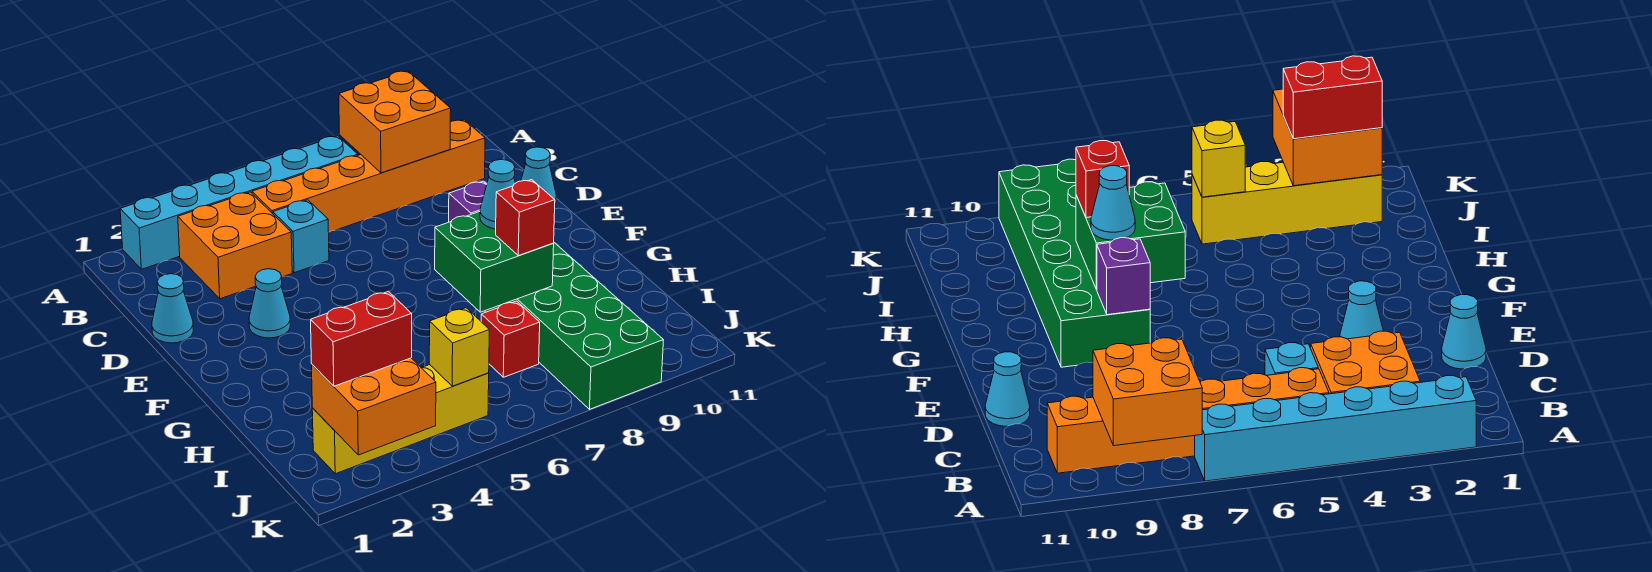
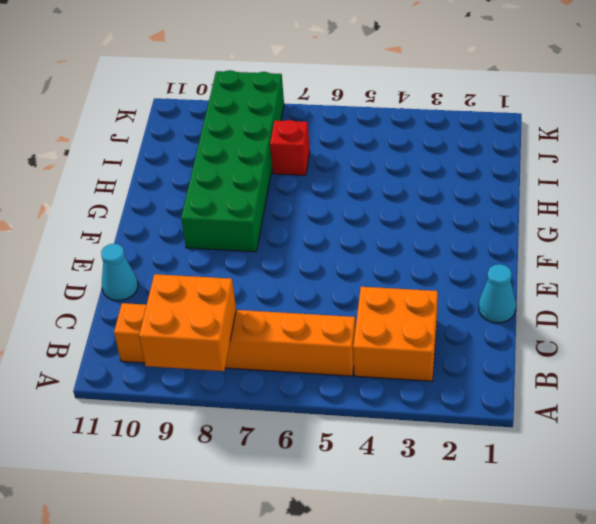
none -> cyan brick A2:A7 level 1
none -> cyan brick C5 level 1
none -> cyan cone E3 level 1

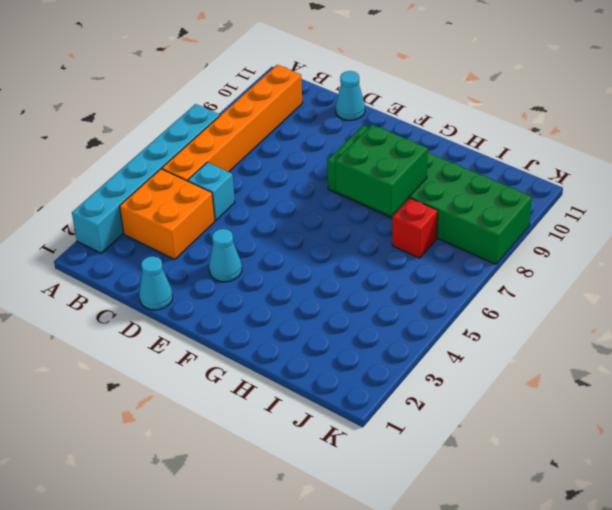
none -> yellow brick J2:J5 level 1
none -> orange brick A8:B9 level 2
none -> purple brick F8 level 2

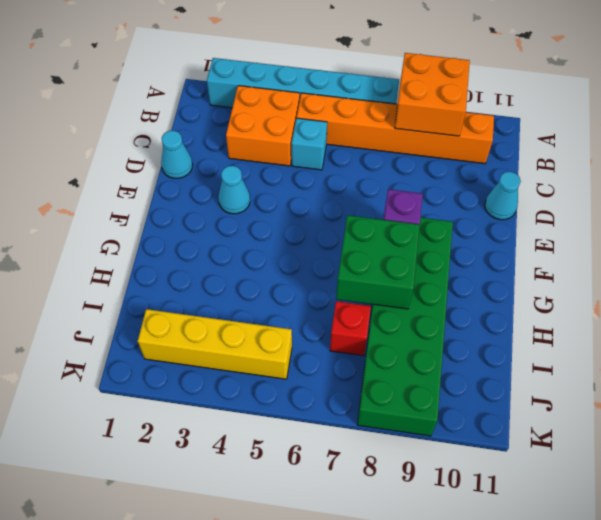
none -> orange brick J2:K3 level 2
none -> yellow brick J5 level 2
none -> cyan cone G8 level 3

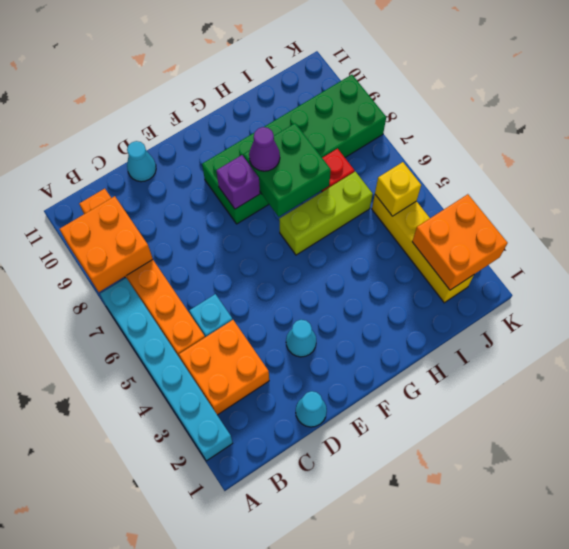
lime brick G6:I6 level 1 -> none
purple cone G8 level 3 -> cyan cone G8 level 3
none -> red brick H8 level 3
none -> red brick J2:J3 level 3

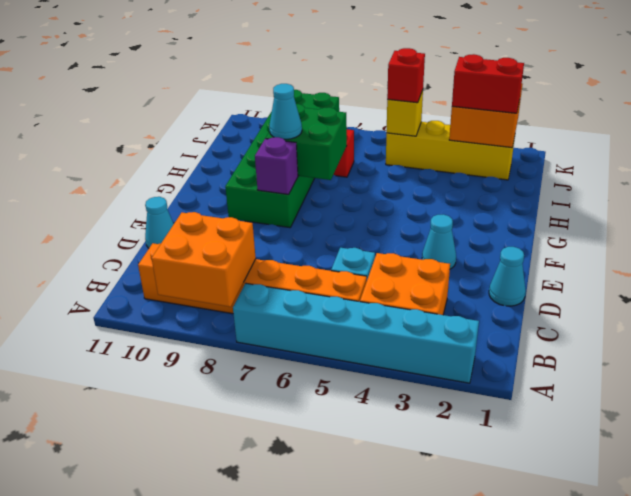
red brick J5 level 3 -> red brick H8 level 3

